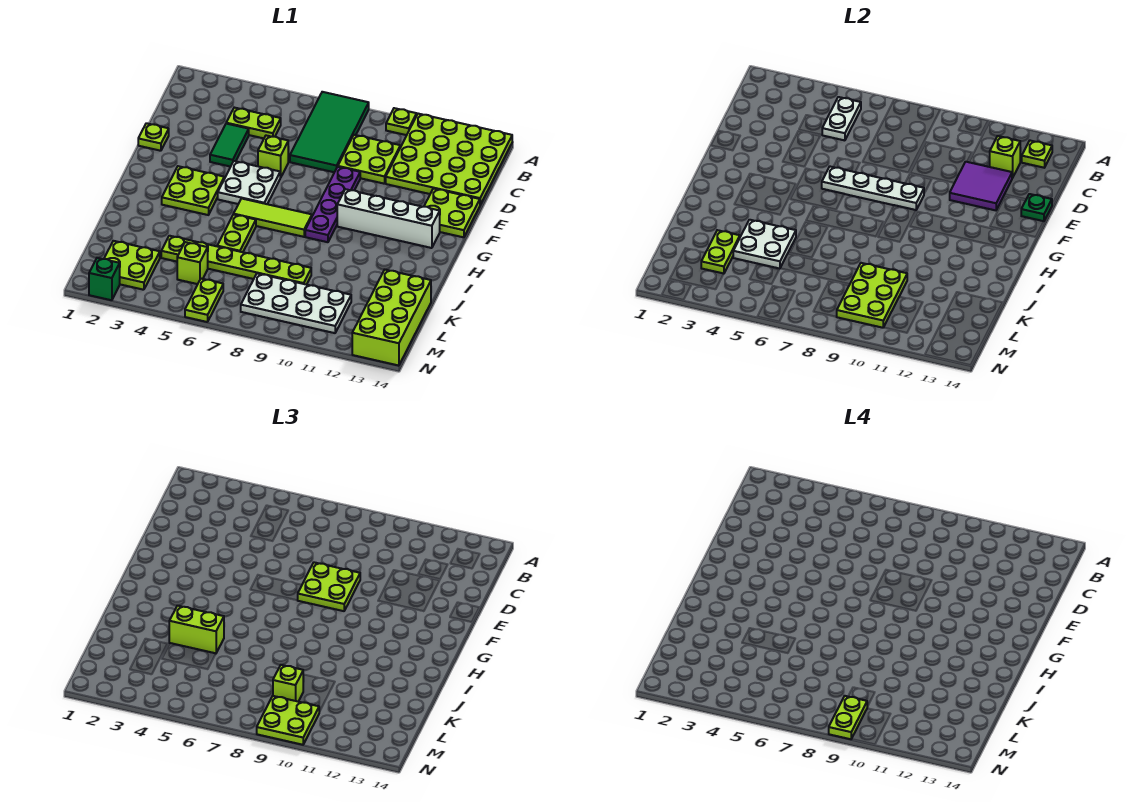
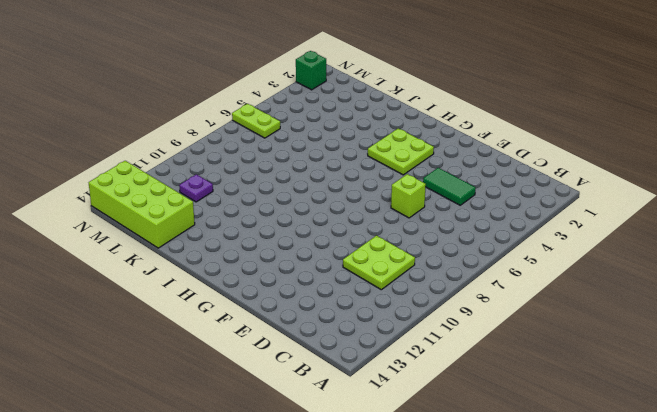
purple plate L11 level 1 -> white plate L8:M11 level 1
none -> green tile A7:D8 level 1
none -> lime plate A10 level 1
none -> lime plate A11:D14 level 1
none -> lime plate C4:C5 level 1

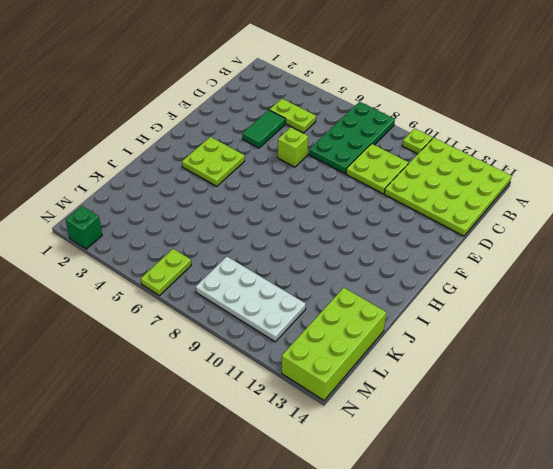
green plate A7:D8 level 1 -> green tile A7:D8 level 1
none -> lime plate E1 level 1
none -> purple plate E9:H9 level 1
none -> lime plate E13:F14 level 1
none -> white plate F5:G6 level 1

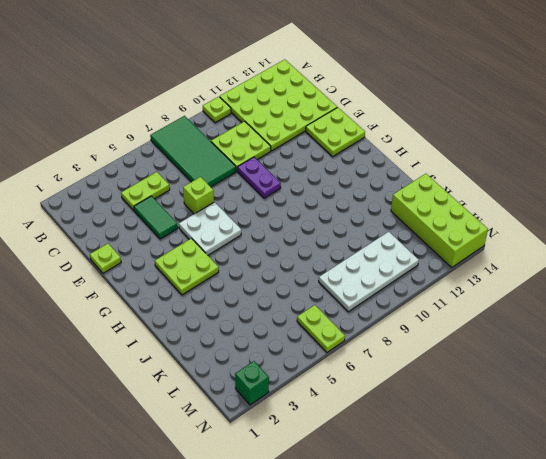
purple plate E9:F9 level 1 -> purple plate E9:H9 level 1
none -> white brick G10:G13 level 1
none -> lime tile H6:H8 level 1
none -> lime plate I6:J6 level 1
none -> lime plate K4:K9 level 1

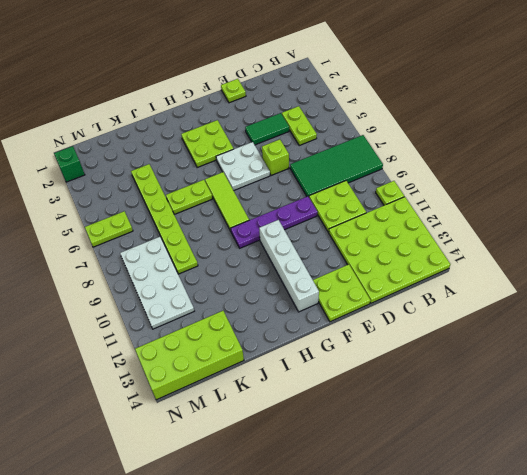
none -> lime plate L2:M3 level 1
none -> lime brick L5 level 1
none -> white plate B5:C5 level 2
none -> lime plate B13 level 2

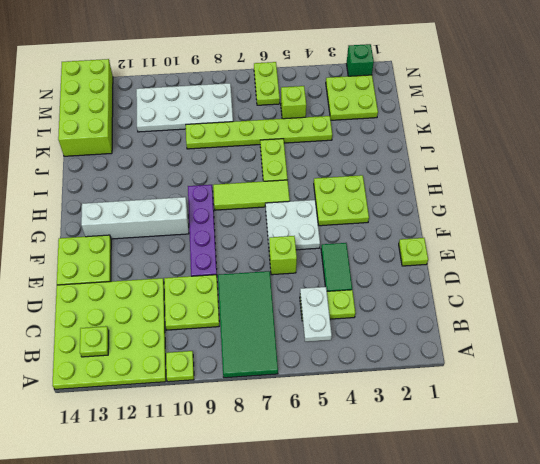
none -> lime brick C12 level 2
none -> purple tile D11:E12 level 2
none -> green plate E14 level 2
none -> white plate F6:F9 level 2

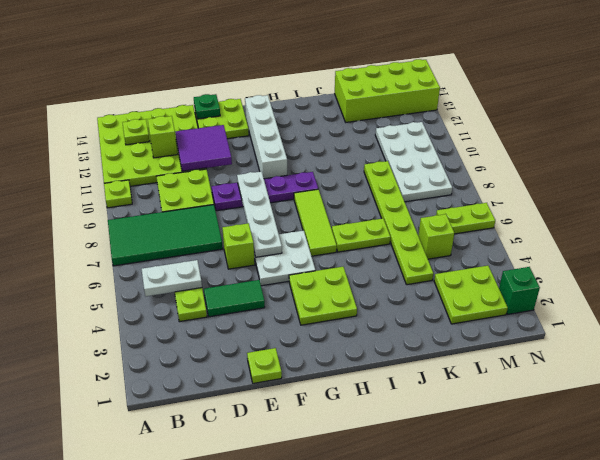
none -> white plate J4:K5 level 2
none -> lime plate K3:L3 level 2
none -> lime plate K9:M10 level 2
none -> lime plate E8:F9 level 3

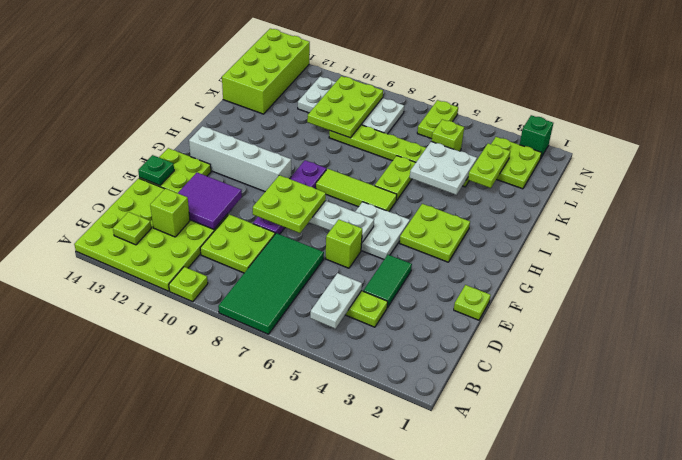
none -> lime brick J4:J5 level 3
none -> lime brick L9 level 3
none -> lime plate M9:N10 level 3
none -> lime plate M9:N9 level 4

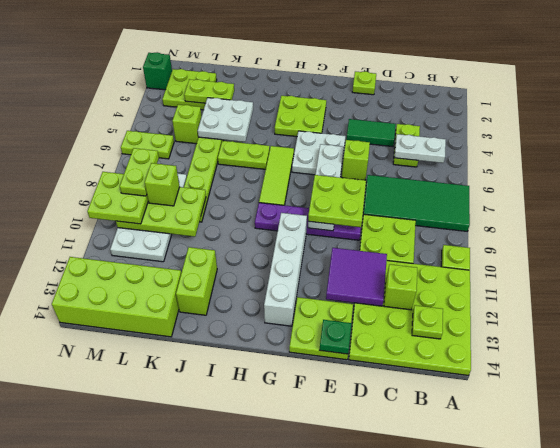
lime brick J12:J13 level 1 -> lime brick J4:J5 level 3
lime plate M8:M9 level 4 -> lime plate M9:N9 level 4

